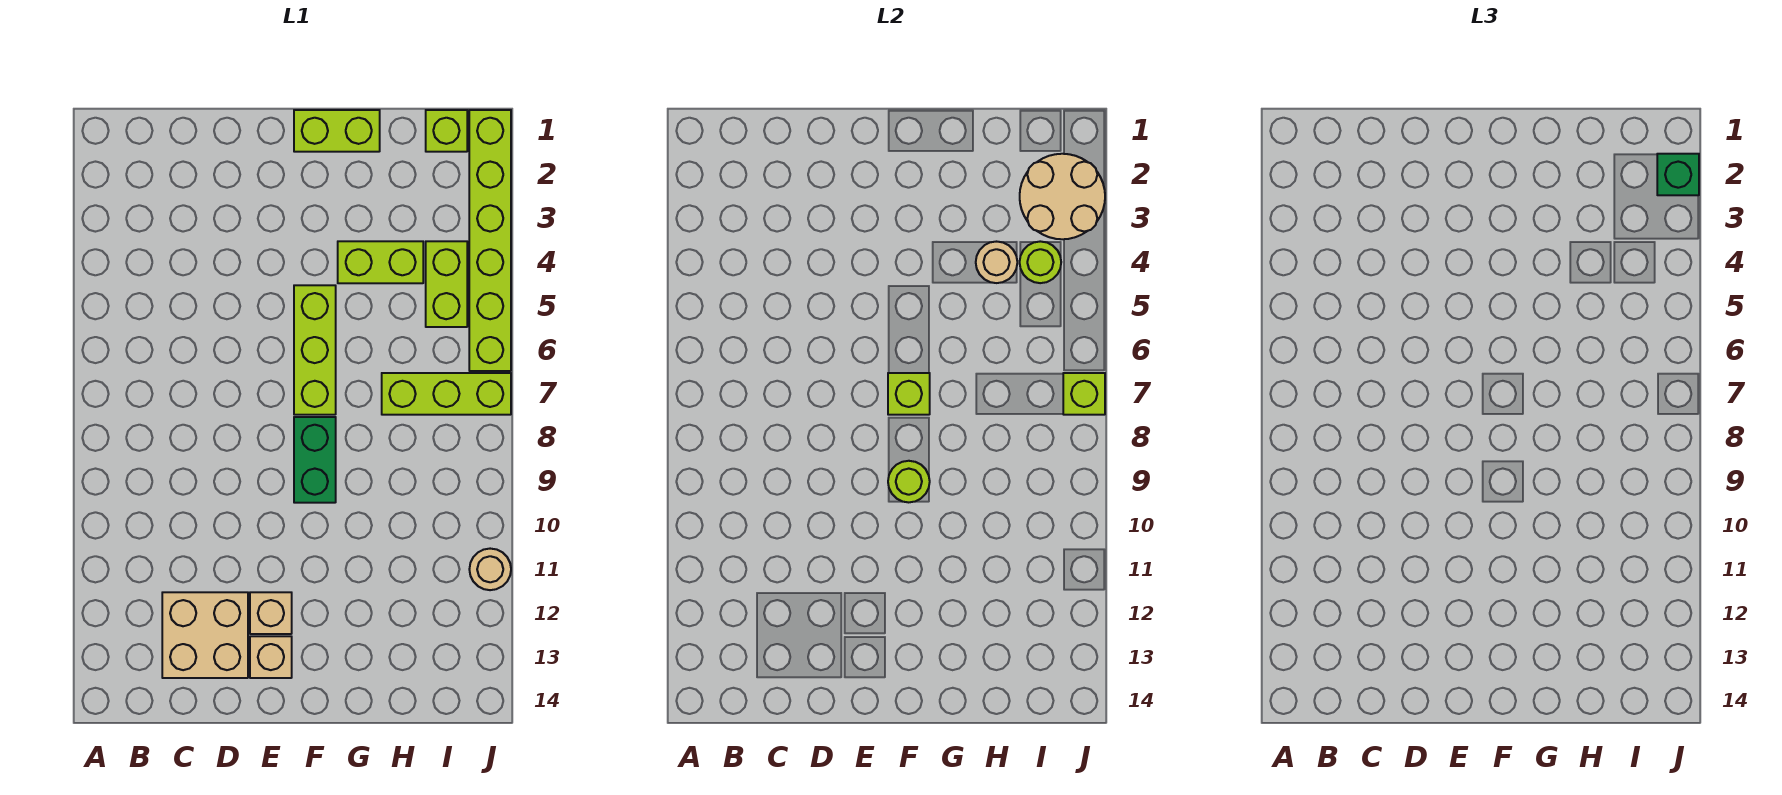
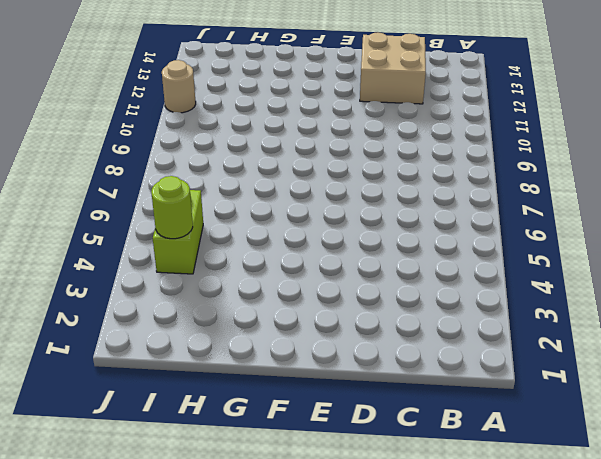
none -> tan brick E12 level 1
none -> tan brick E13 level 1
none -> lime brick F1:G1 level 1

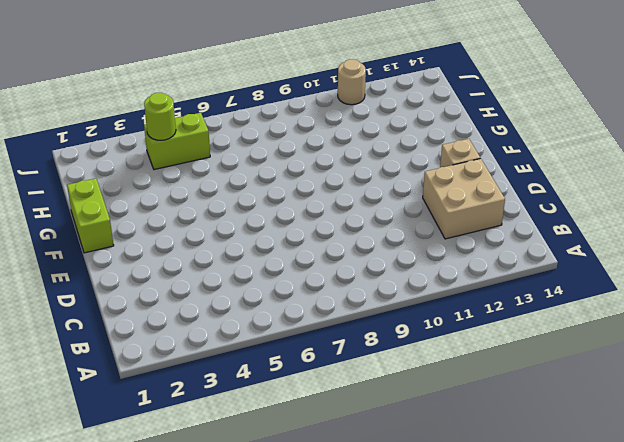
none -> tan brick E12 level 1
none -> lime brick F5:F7 level 1
none -> green brick F8:F9 level 1

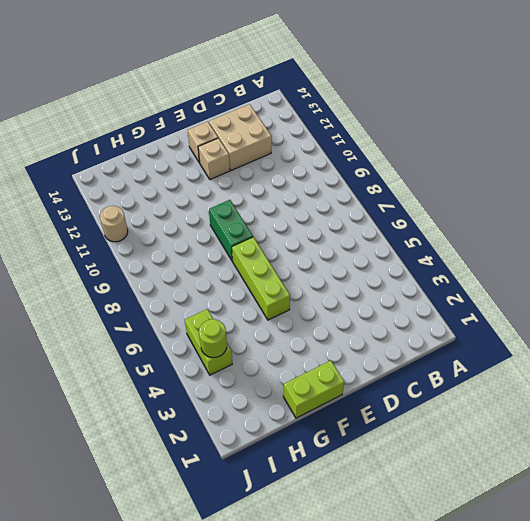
none -> lime brick G4:H4 level 1
none -> lime brick H7:J7 level 1
none -> lime brick I1 level 1

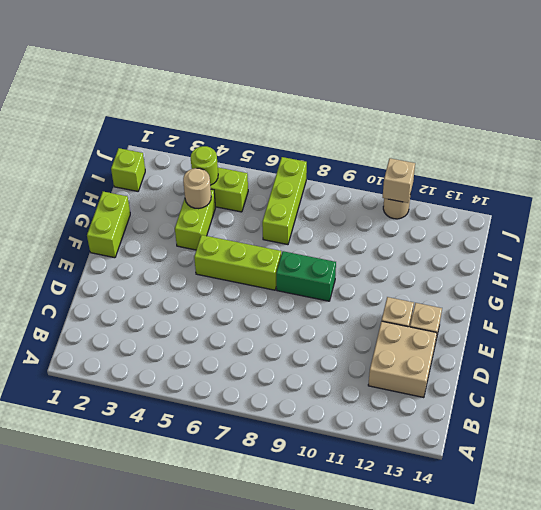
tan brick J11 level 2 -> none
none -> lime brick J1:J6 level 1
none -> lime brick F7 level 2
none -> lime round brick F9 level 2

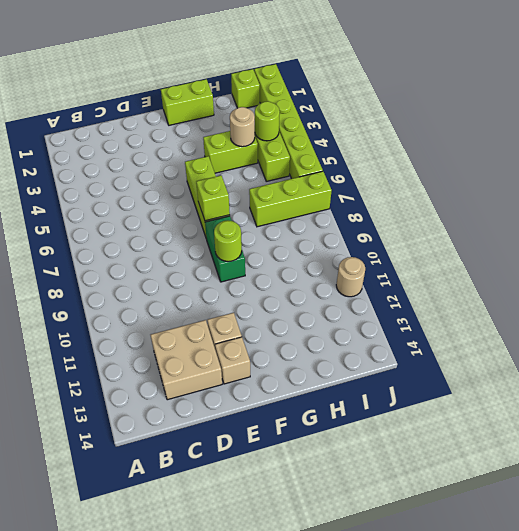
none -> tan round brick I2:J3 level 2
none -> lime brick J7 level 2
none -> green brick J2 level 3

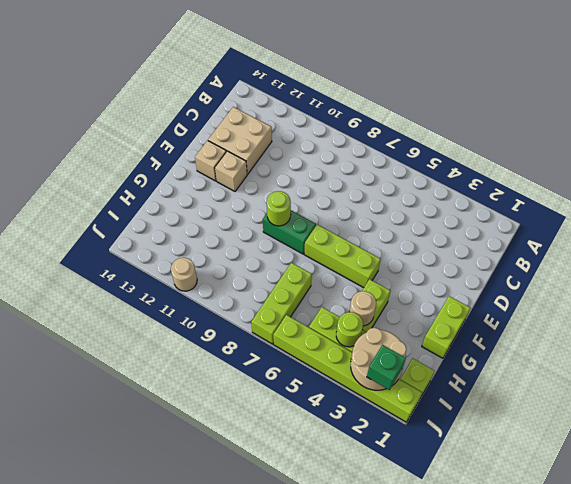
none -> lime brick F7 level 2
none -> lime brick J7 level 2

